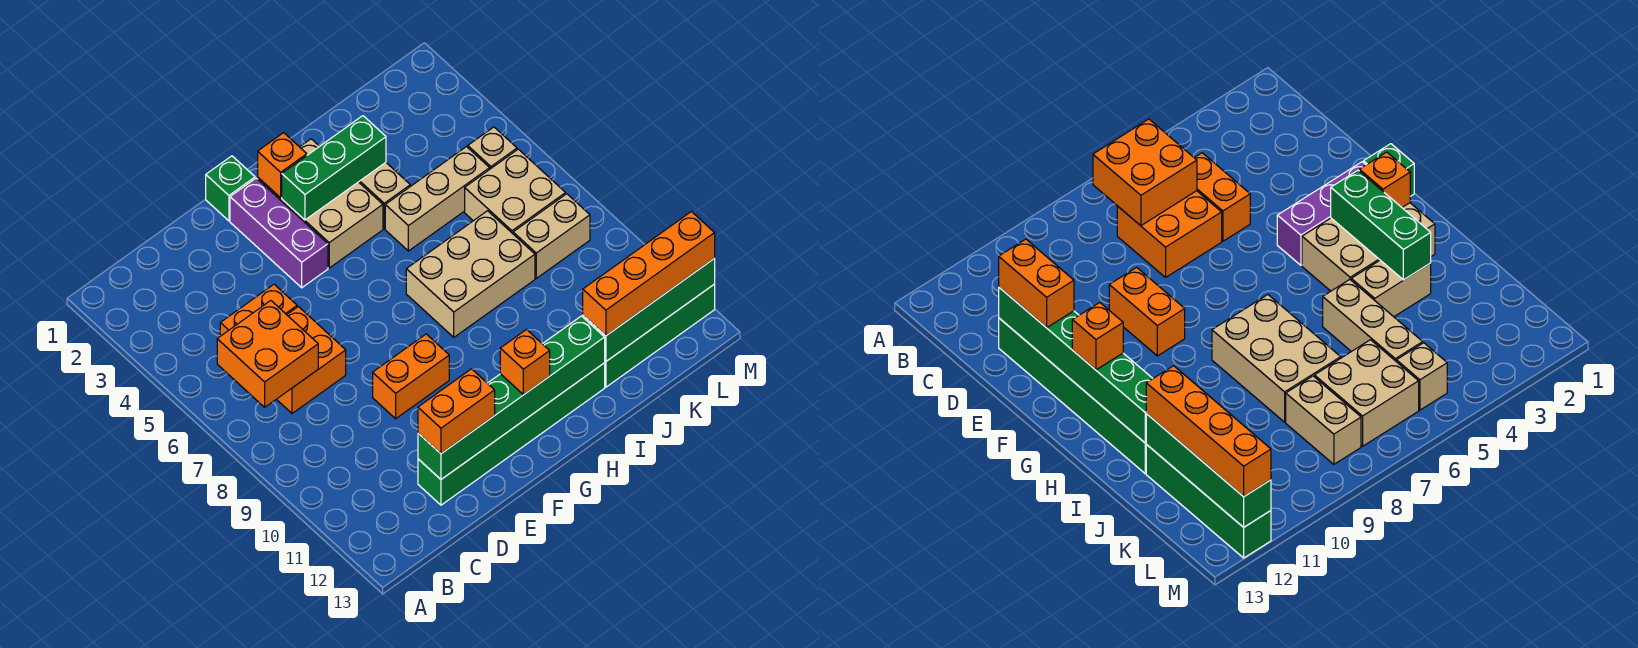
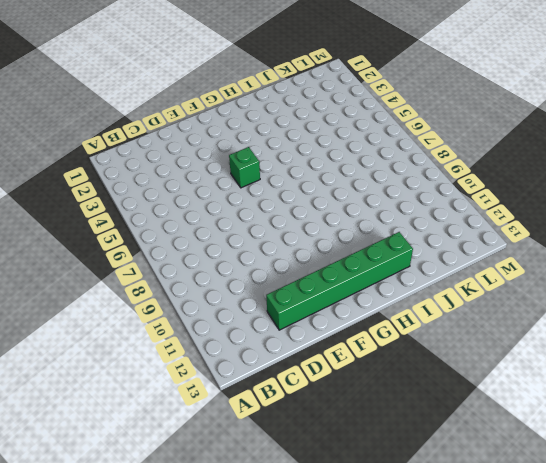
green brick F5 level 1 -> green brick F1 level 1
none -> orange brick C5:D5 level 1
none -> orange brick C6:D7 level 1
none -> orange brick E9:F9 level 1

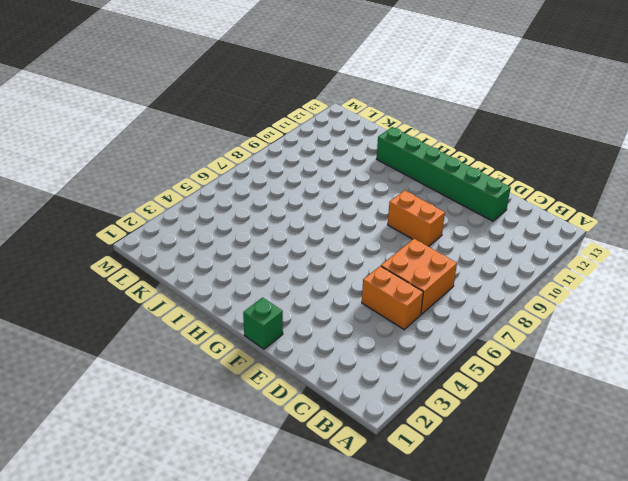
none -> purple brick F2:F4 level 1
none -> tan brick G2:H4 level 1
none -> tan brick H7:J8 level 1

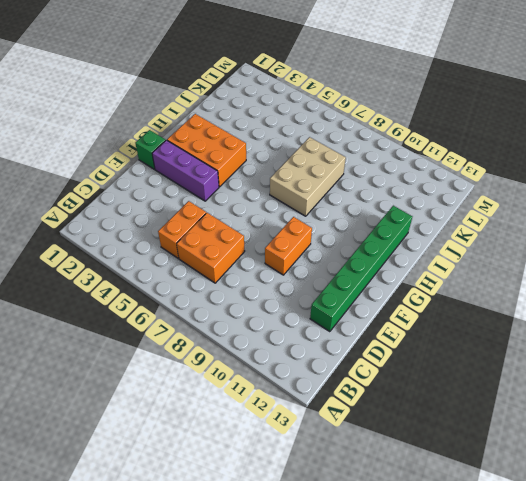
orange brick G2:H4 level 1 -> tan brick G2:H4 level 1
none -> tan brick I3:I4 level 1
none -> tan brick I5:K5 level 1
none -> green brick J12:M12 level 1

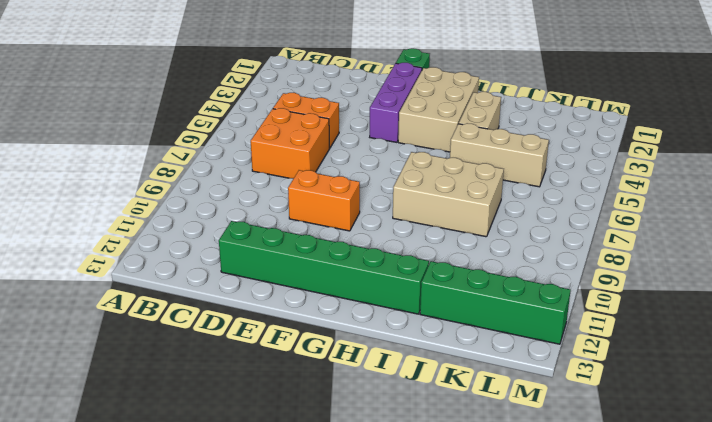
none -> tan brick K6:L7 level 1
none -> tan brick K8:L8 level 1
none -> tan brick L5 level 1

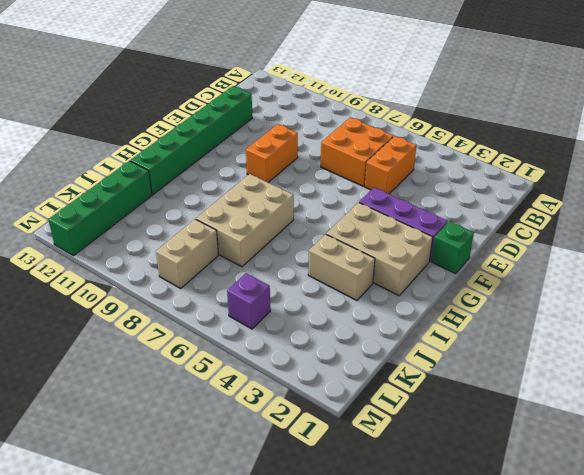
purple brick L5 level 1 -> tan brick L5 level 1
none -> tan brick I5:K5 level 1
none -> tan brick K6:L7 level 1
none -> orange brick B6:C7 level 2

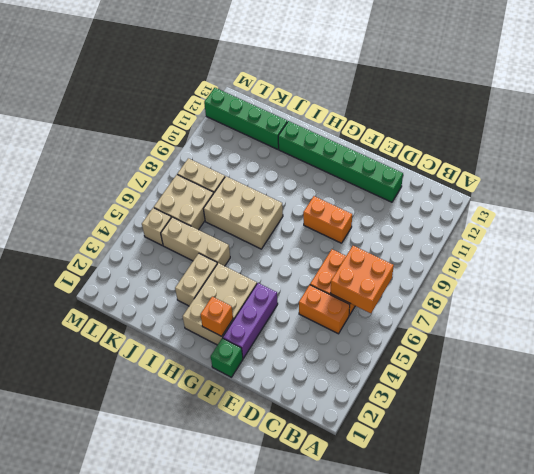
none -> green brick D12:I12 level 2
none -> green brick G3:I3 level 2
none -> green brick J12:M12 level 2

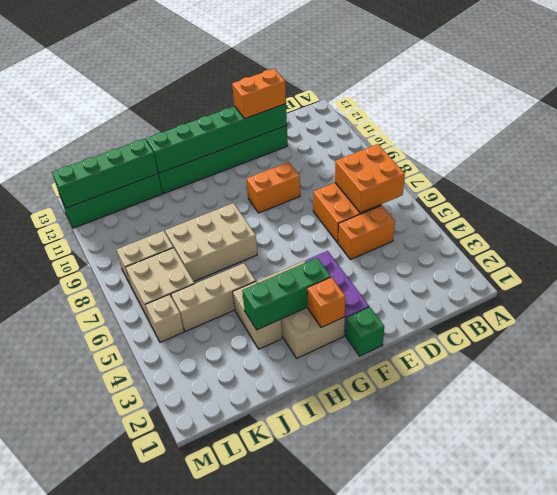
none -> orange brick G12 level 3
none -> orange brick J12:M12 level 3

